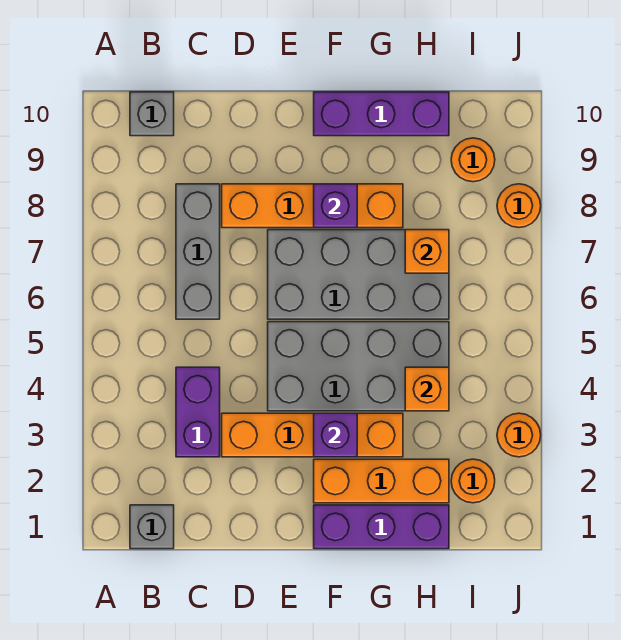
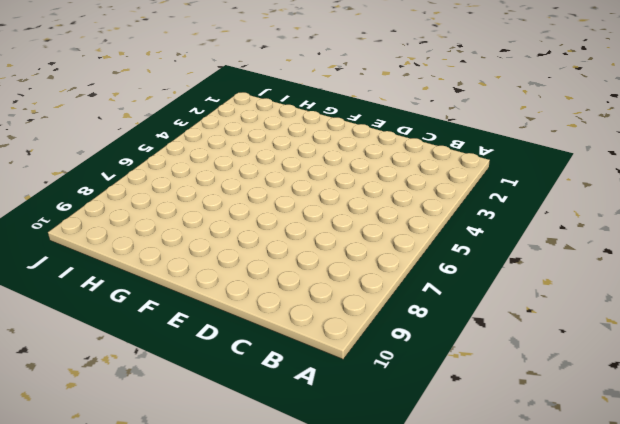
none -> grey brick B1 level 1
none -> grey brick B10 level 1
none -> purple brick C3:C4 level 1

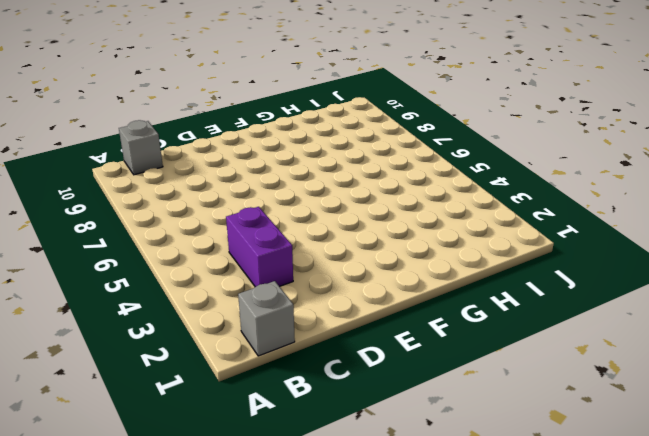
none -> grey brick C6:C8 level 1
none -> orange brick D3:G3 level 1
none -> orange brick D8:G8 level 1

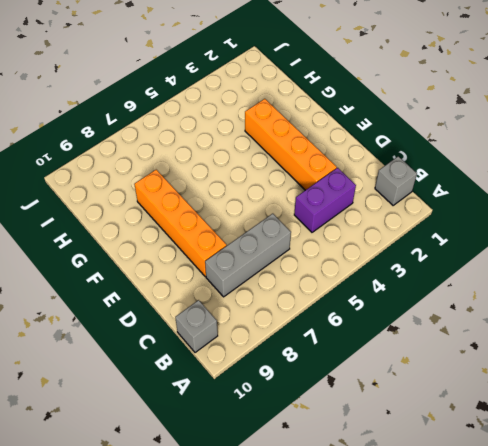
none -> grey brick E4:H5 level 1
none -> grey brick E6:H7 level 1
none -> purple brick F1:H1 level 1

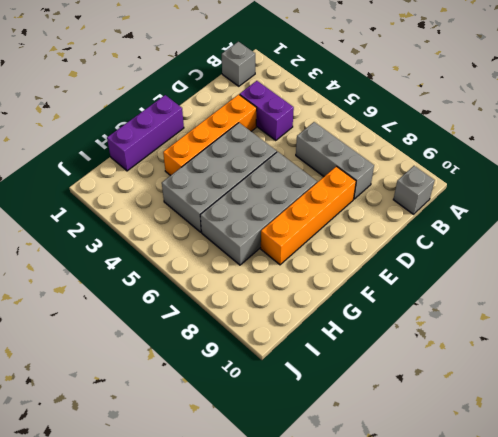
none -> orange brick F2:H2 level 1
none -> purple brick F10:H10 level 1
none -> orange round brick I2 level 1

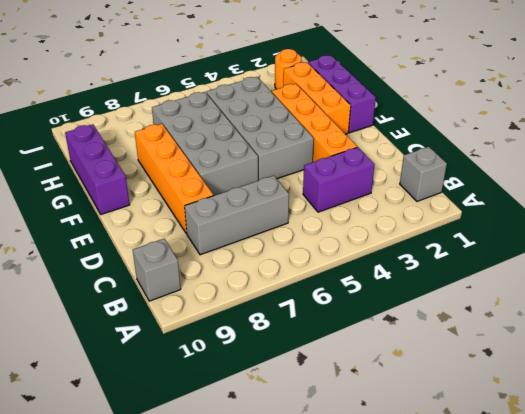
none -> orange round brick I9 level 1
none -> orange round brick J3 level 1
none -> orange round brick J8 level 1

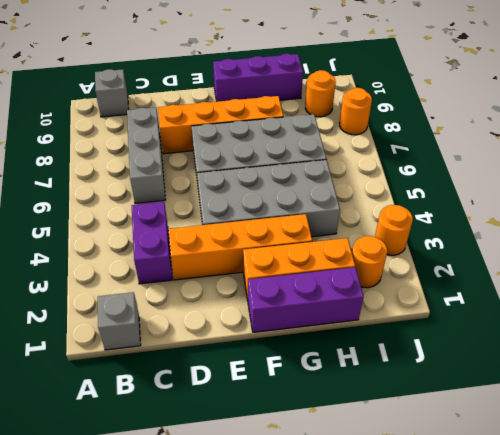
none -> purple brick F3 level 2
none -> purple brick F8 level 2
none -> orange brick H4 level 2

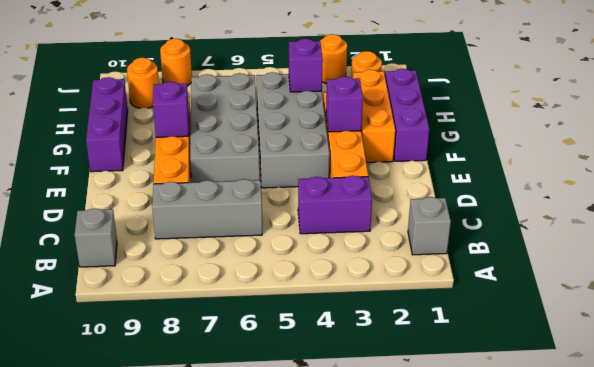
purple brick H4 level 2 -> orange brick H4 level 2
none -> orange brick H7 level 2

